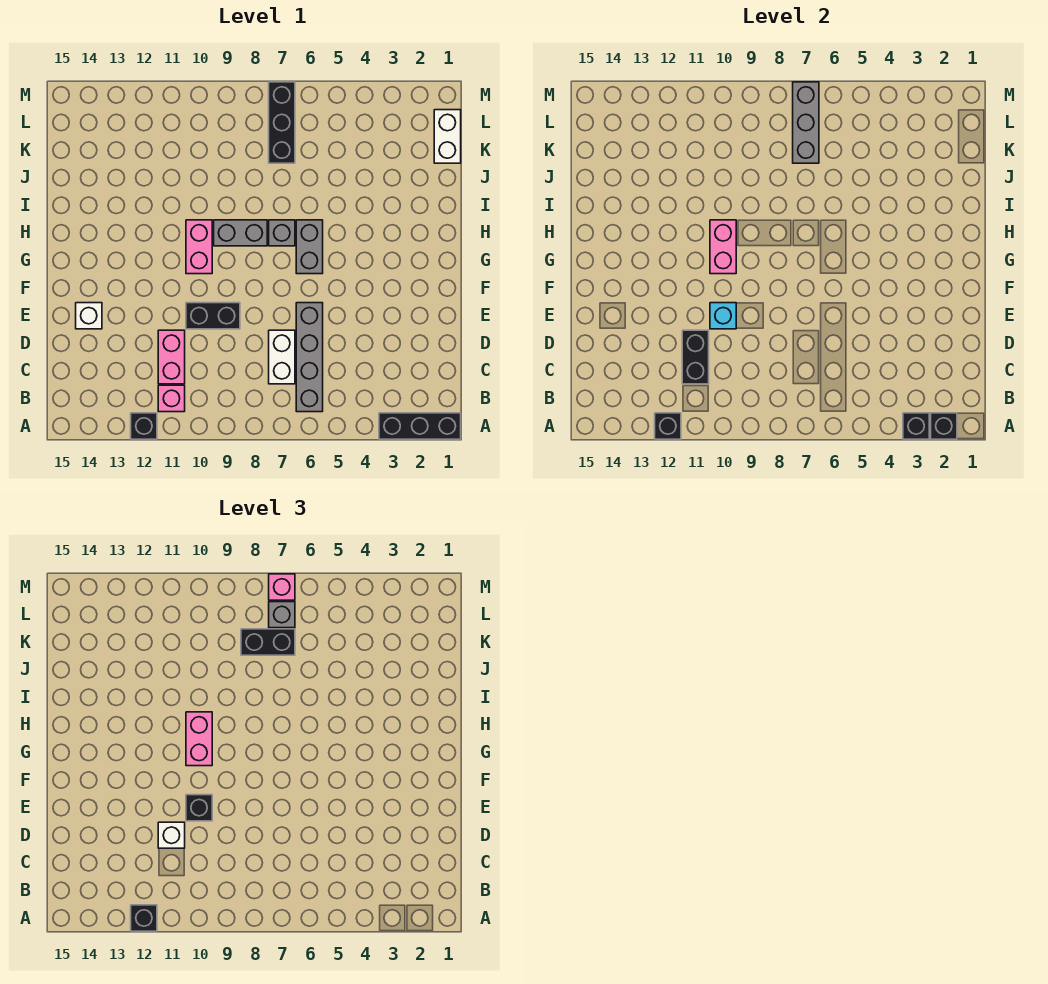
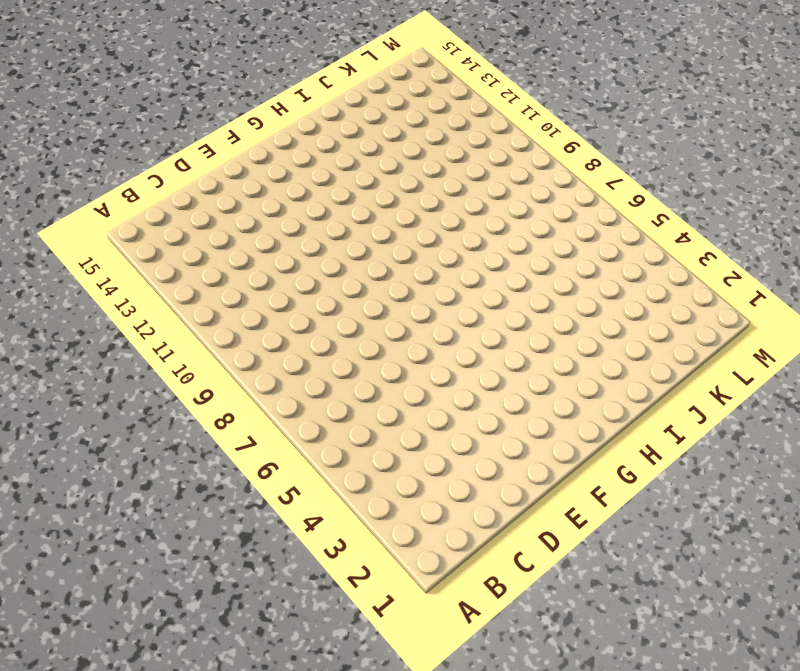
none -> black brick A1:A3 level 1
none -> black brick A12 level 1
none -> grey brick B6:E6 level 1

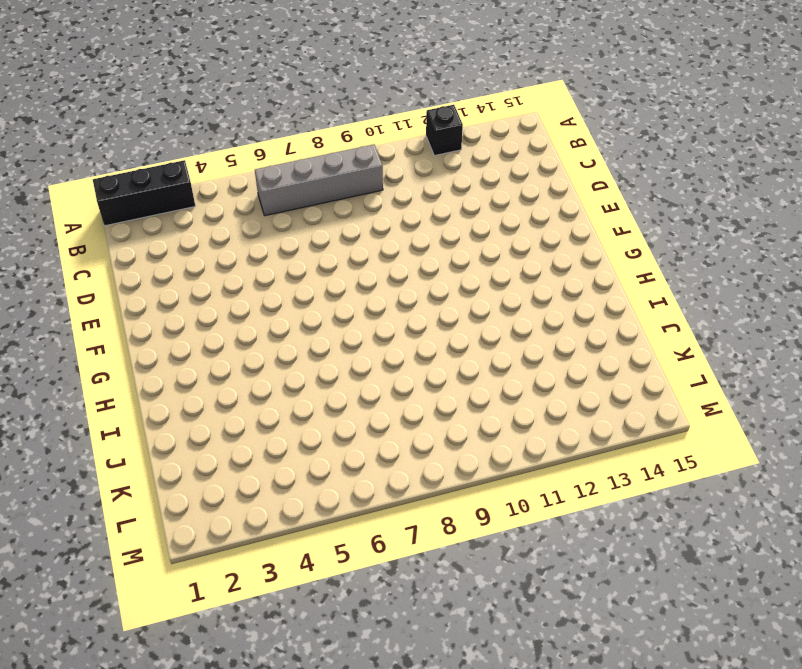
grey brick B6:B9 level 1 -> grey brick B6:E6 level 1
none -> pink brick B11 level 1
none -> white brick C7:D7 level 1
none -> pink brick C11:D11 level 1

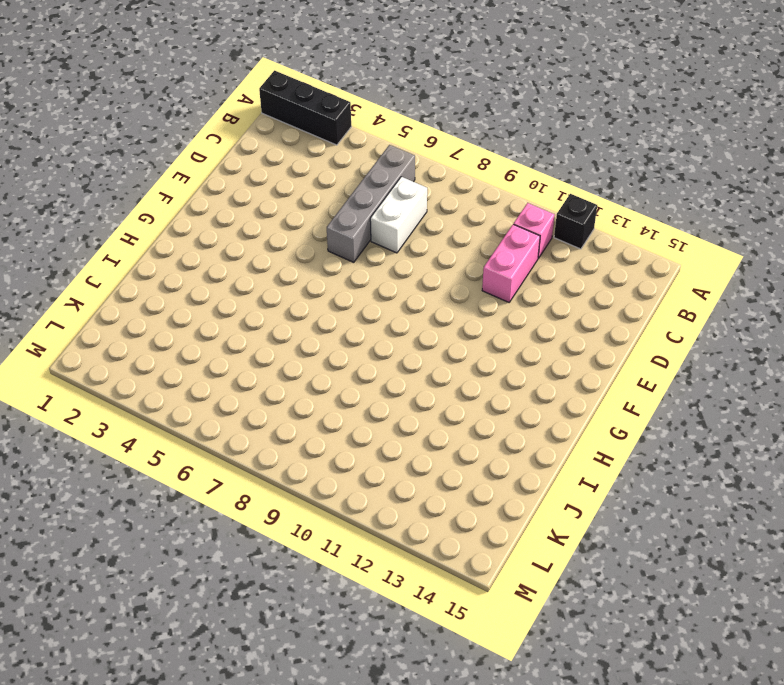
none -> black brick E9:E10 level 1
none -> white brick E14 level 1
none -> grey brick G6:H6 level 1

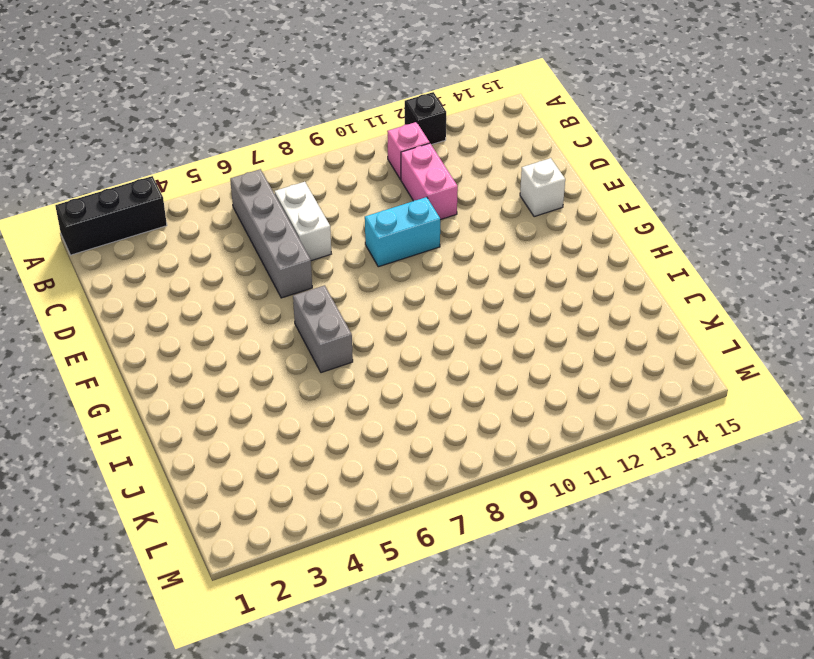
cyan brick E9:E10 level 1 -> black brick E9:E10 level 1
none -> pink brick G10:H10 level 1
none -> grey brick H7 level 1
none -> grey brick H8:H9 level 1

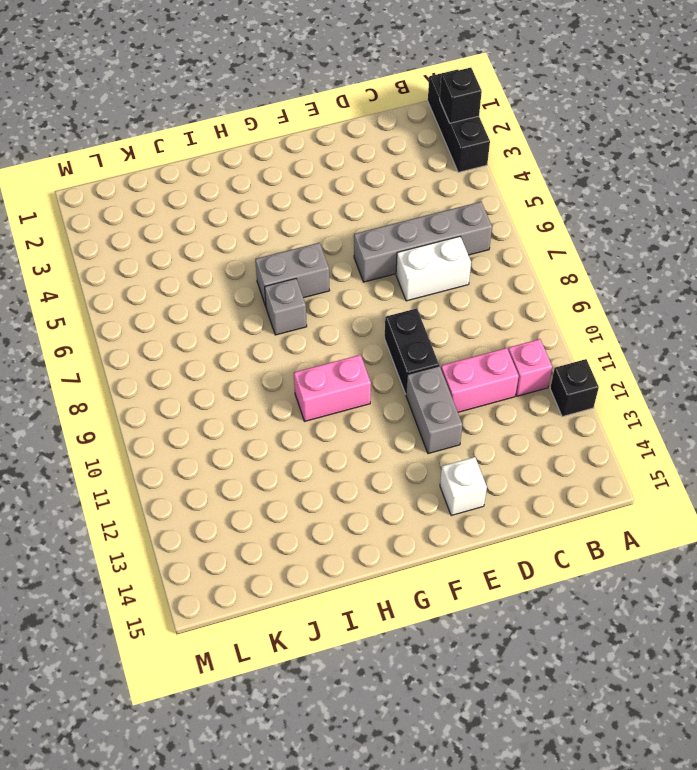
grey brick E11:E12 level 1 -> grey brick H8:H9 level 1
none -> white brick K1:L1 level 1
none -> black brick K7:M7 level 1
none -> black brick A3 level 2

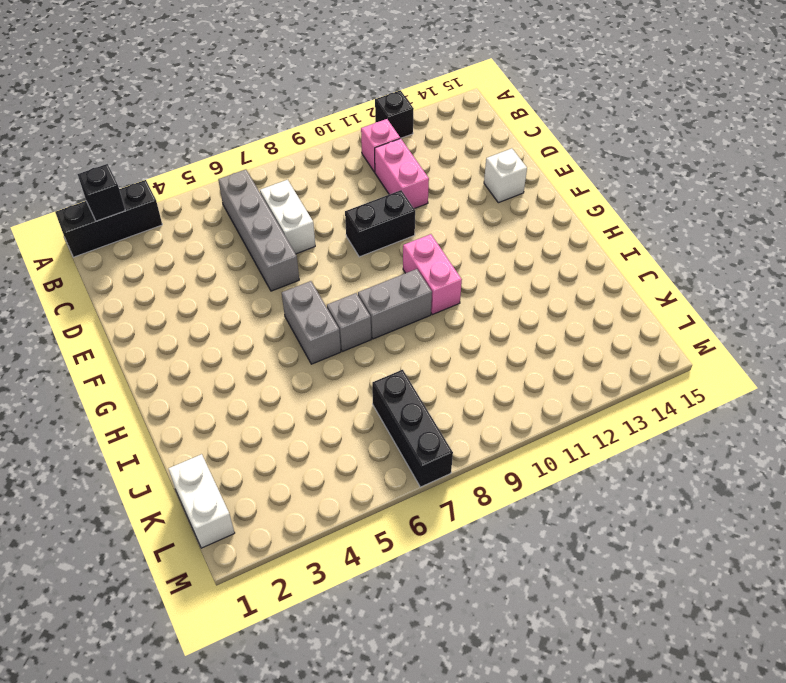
none -> black brick A3 level 2
none -> black brick A12 level 2
none -> black brick C11:D11 level 2

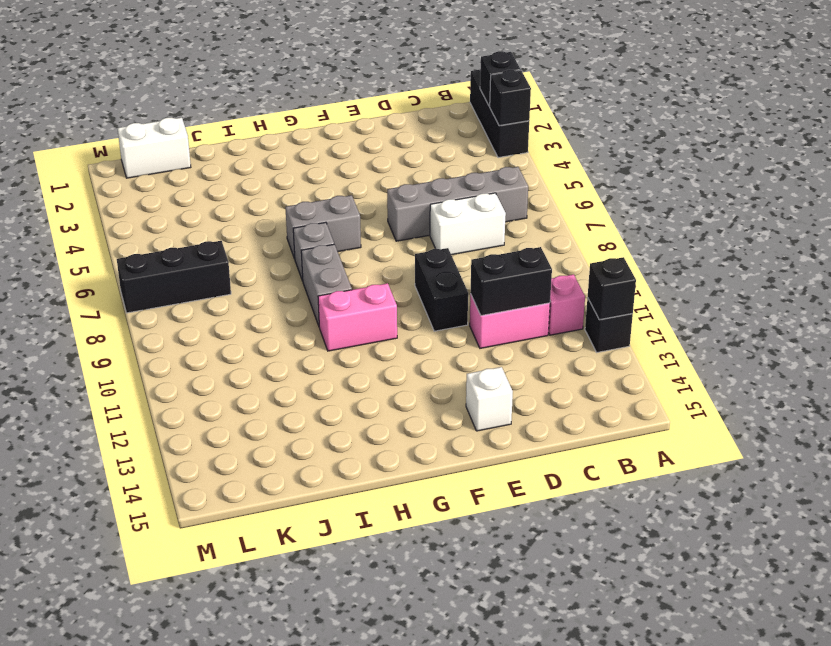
none -> cyan brick E10 level 2
none -> pink brick G10:H10 level 2
none -> grey brick K7:M7 level 2

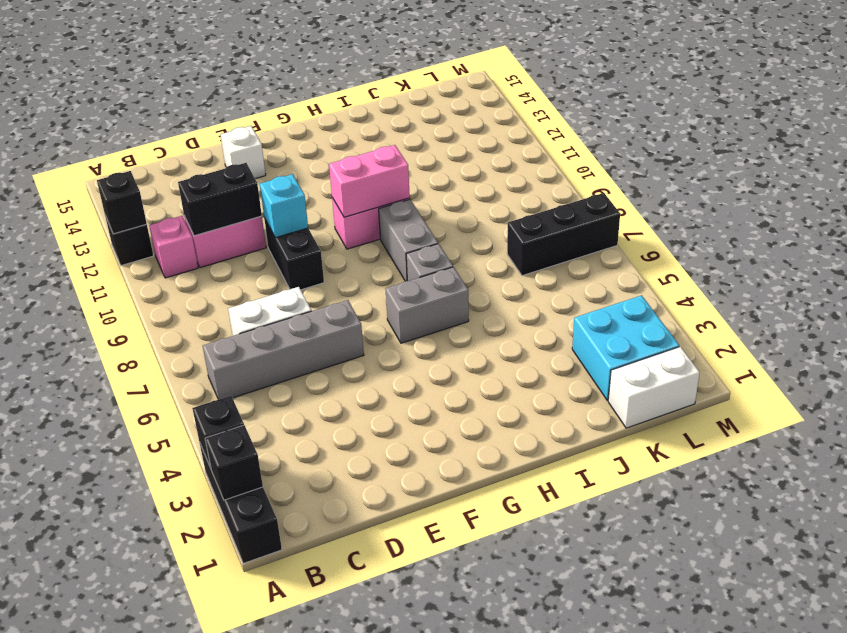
cyan brick K2:L3 level 1 -> none
none -> grey brick K7:M7 level 2
none -> black brick A12 level 3
none -> white brick D11 level 3

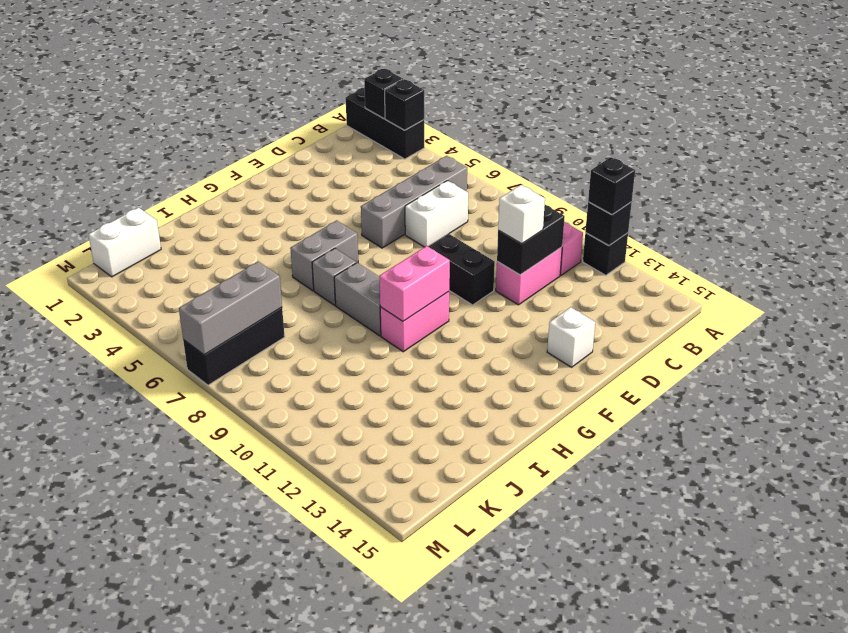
none -> cyan brick E10 level 2
none -> black brick E10 level 3
none -> pink brick G10:H10 level 3

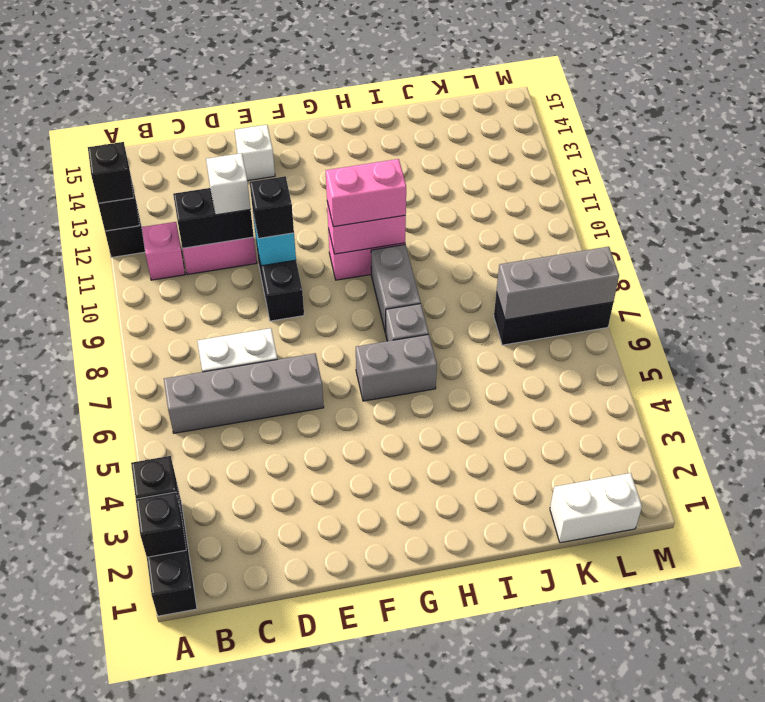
none -> black brick K7:K8 level 3
none -> grey brick L7 level 3
none -> pink brick M7 level 3

